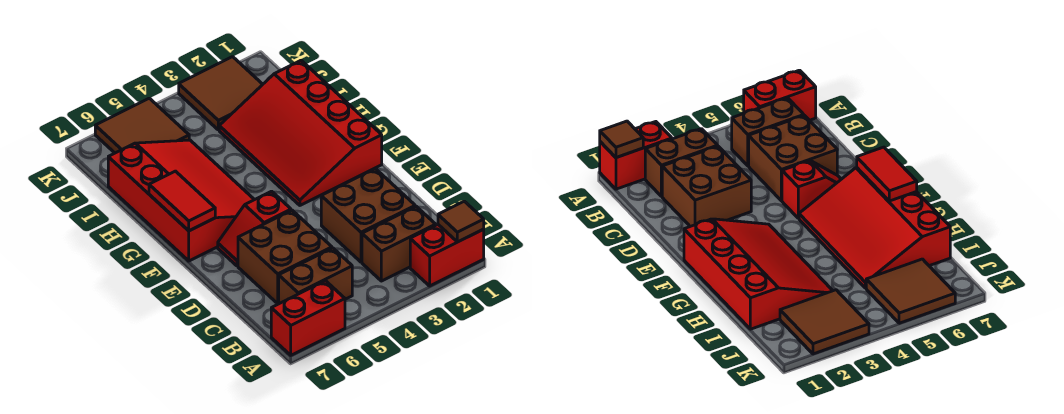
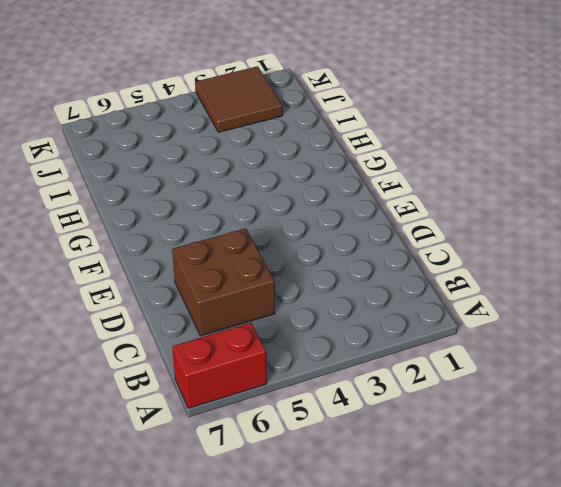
none -> red brick A1:A2 level 1
none -> brown brick B2:B3 level 1
none -> brown brick B5:B6 level 1

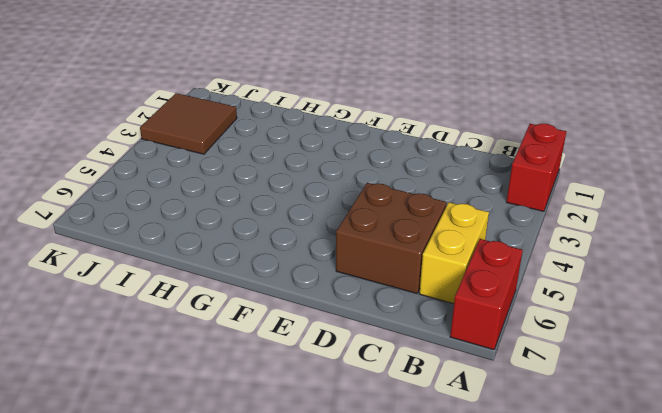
yellow brick B5:B6 level 1 -> brown brick B5:B6 level 1
none -> brown brick B2:B3 level 1
none -> brown brick C2:D3 level 1
none -> red slope E5:E6 level 1 top 5

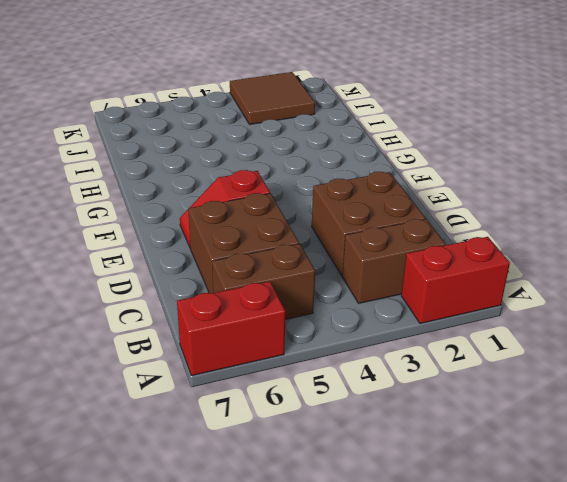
none -> red slope F1:I3 level 1 top 1
none -> red slope F5:I7 level 1 top 7
none -> brown tile J5:K6 level 1

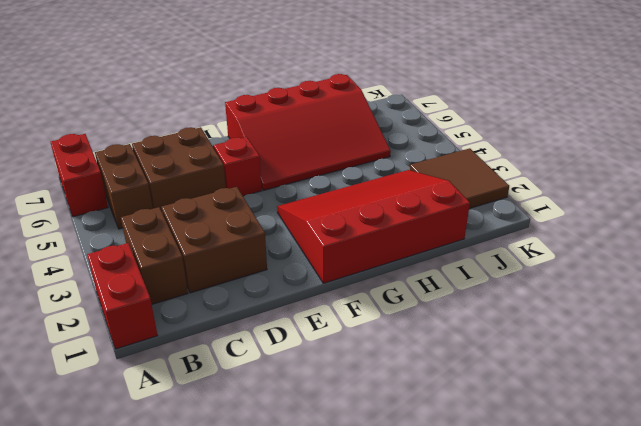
none -> brown tile J5:K6 level 1
none -> brown tile A1 level 2
none -> red tile F7:G7 level 2

